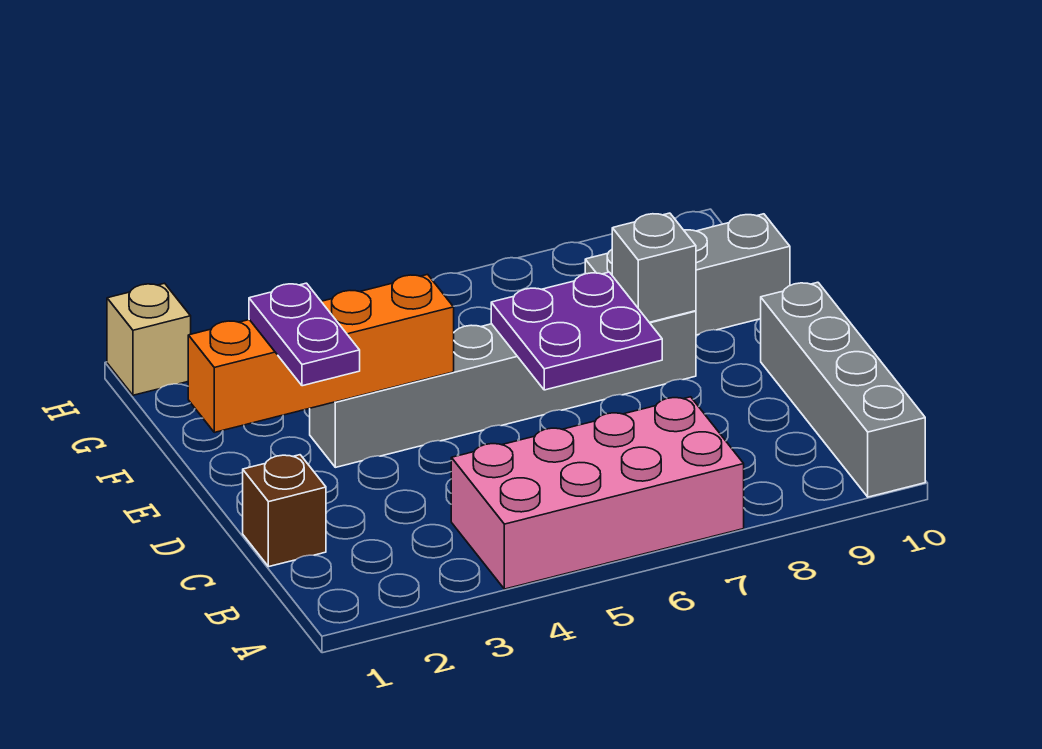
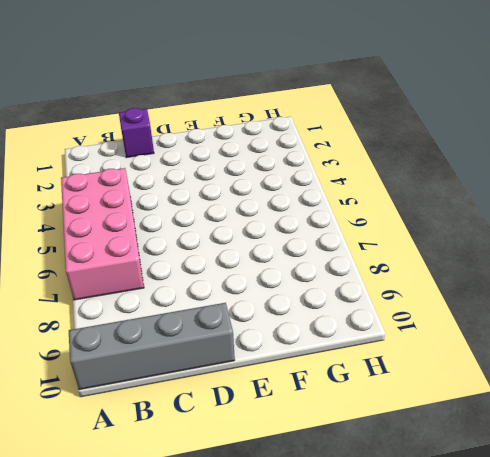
purple brick C1 level 1 -> brown brick C1 level 1
none -> grey brick E3:E8 level 1
none -> grey brick F8:F10 level 1

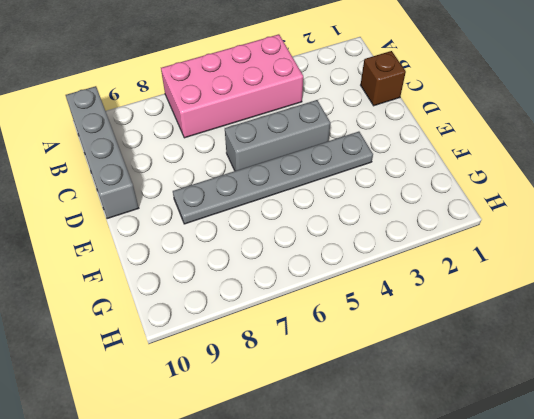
grey brick D4:D6 level 1 -> grey brick F8:F10 level 1
grey plate E3:E8 level 1 -> grey brick E3:E8 level 1
none -> tan brick H1 level 1
none -> purple plate D6:E7 level 2

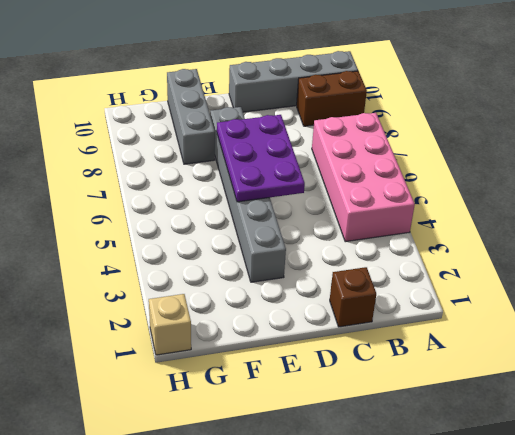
brown brick A9:B9 level 1 -> none
purple plate D5:E7 level 2 -> purple plate D6:E7 level 2
none -> orange brick E1:E4 level 2
none -> grey brick E8 level 2

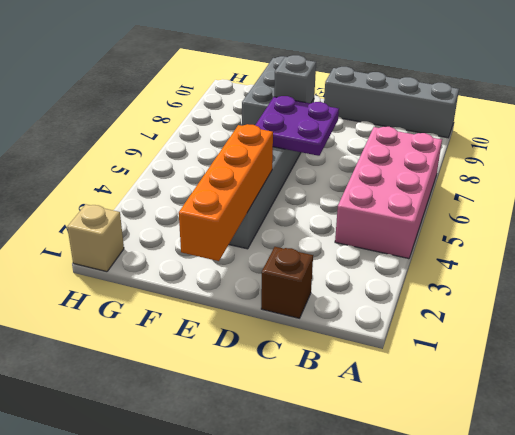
none -> purple plate D2:E2 level 3

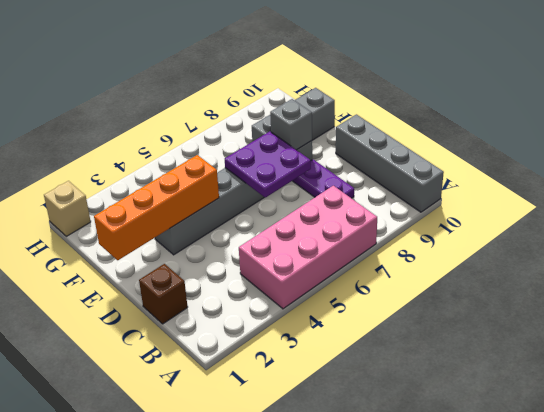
purple plate C8:D8 level 1 -> purple plate D2:E2 level 3

